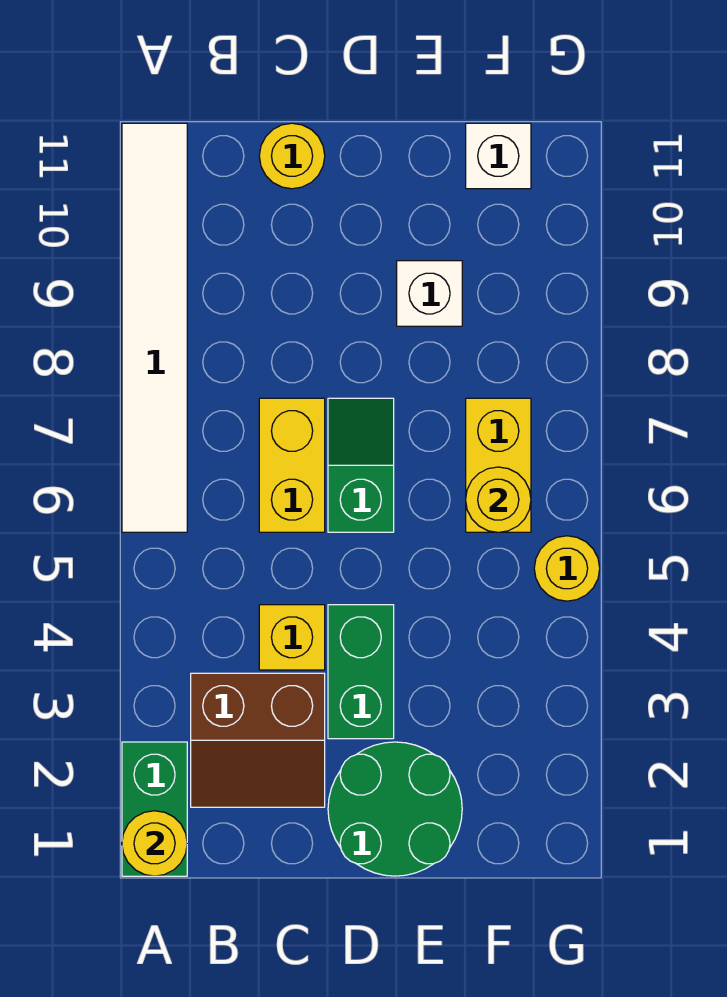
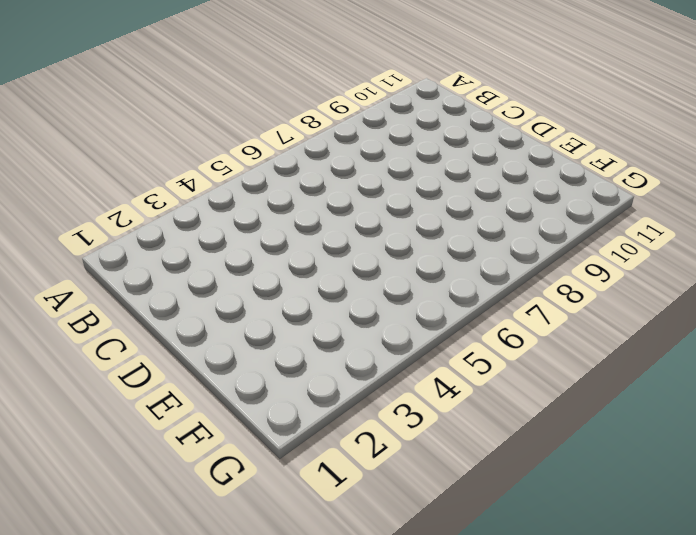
none -> green brick A1:A2 level 1
none -> white tile A6:A11 level 1
none -> brown slope B2:C3 level 1 top 3

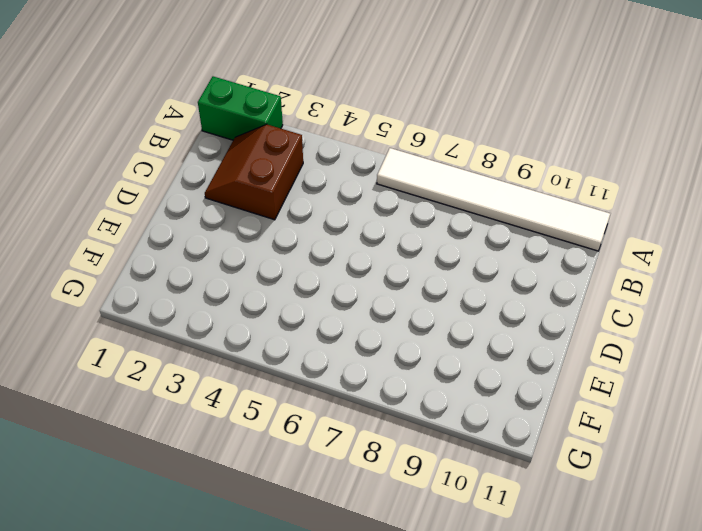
none -> yellow brick C4 level 1
none -> yellow brick C6:C7 level 1
none -> yellow round brick C11 level 1

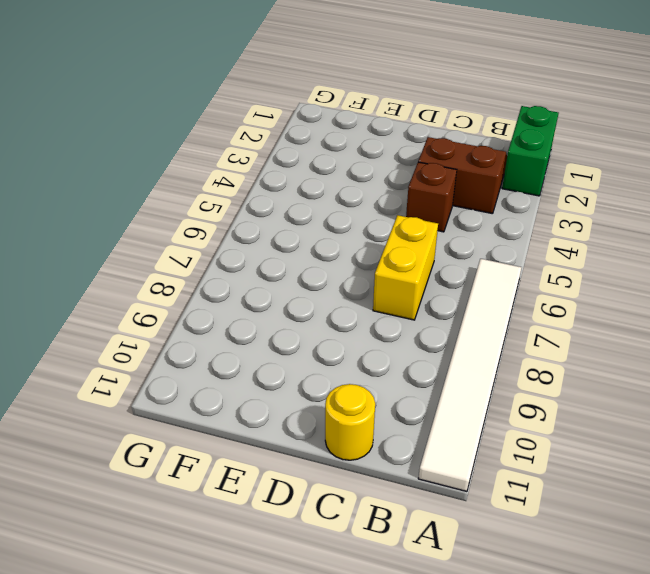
brown brick C4 level 1 -> yellow brick C4 level 1
none -> green round brick D1:E2 level 1
none -> green brick D3:D4 level 1
none -> green slope D6:D7 level 1 top 6

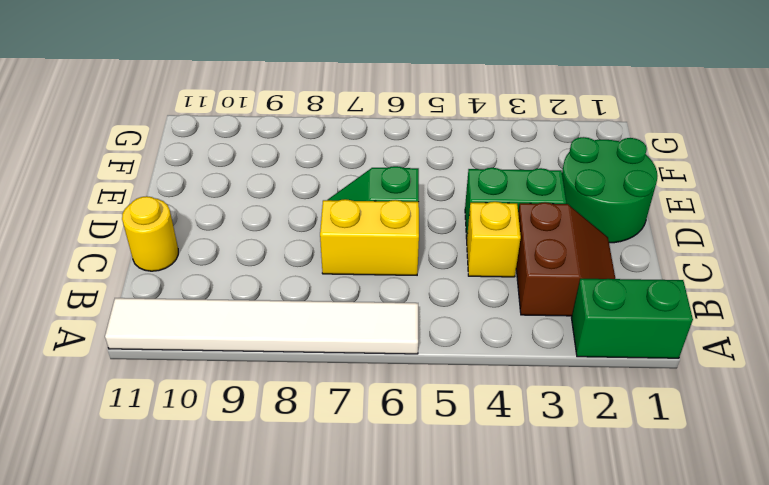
none -> white brick E9 level 1
none -> yellow brick F6:F7 level 1
none -> white brick F11 level 1

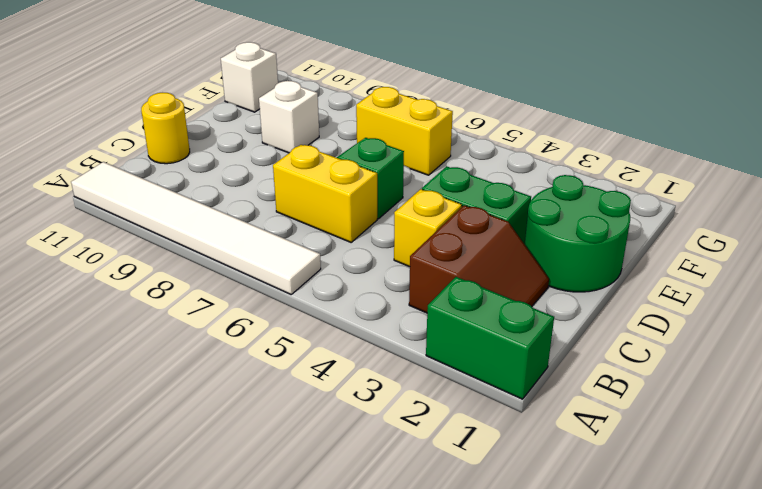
none -> yellow round brick G5 level 1
none -> yellow round brick A1 level 2
none -> yellow round brick F6 level 2

